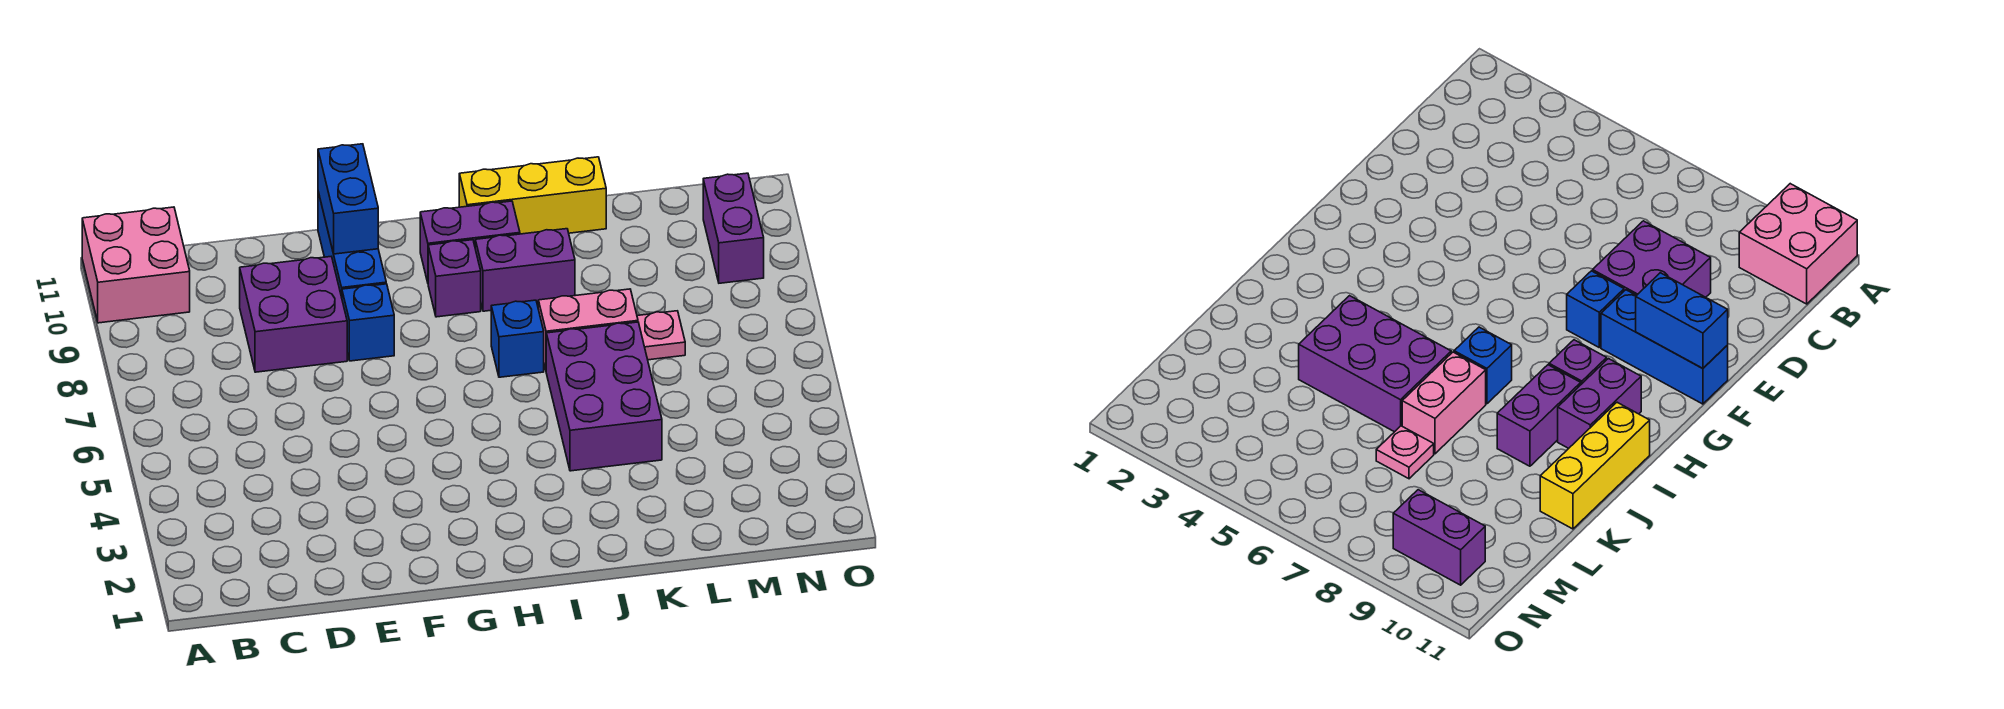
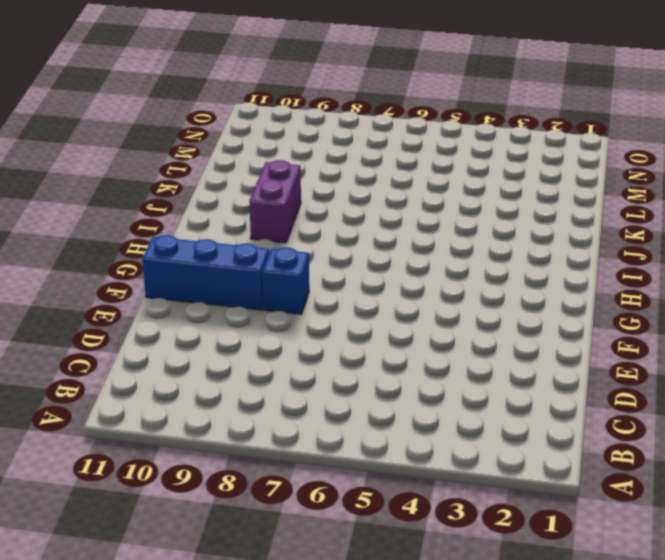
none -> pink brick A10:B11 level 1
none -> purple brick D8:E9 level 1
none -> purple brick H9 level 1

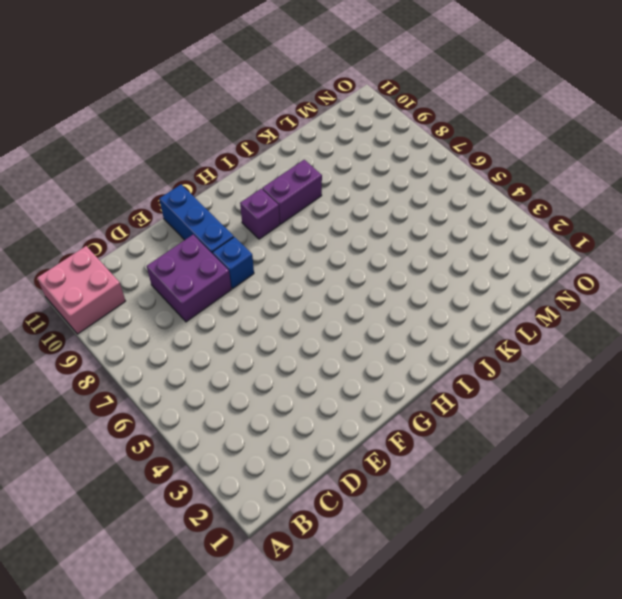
none -> purple brick H10:I10 level 1
none -> blue brick I7 level 1
none -> yellow brick I11:K11 level 1

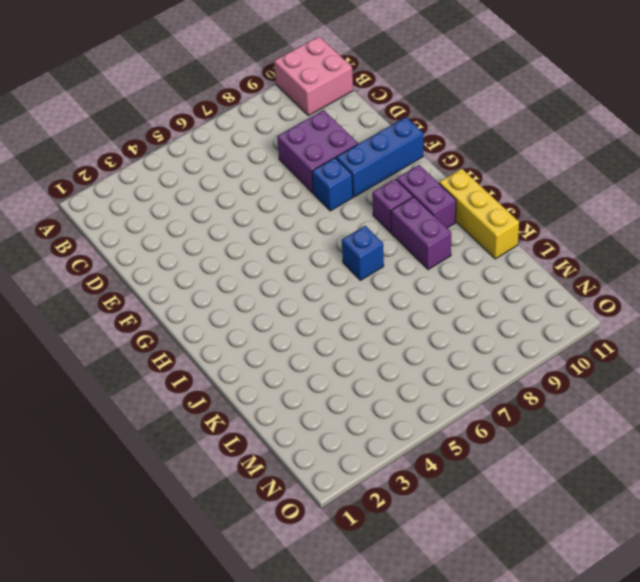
none -> purple brick J4:K6 level 1
none -> pink brick J7:K7 level 1
none -> pink plate L7 level 1

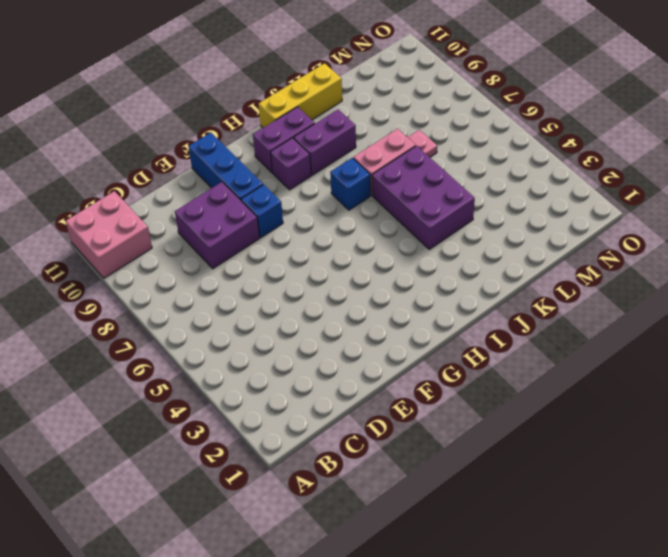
none -> purple brick N9:N10 level 1
none -> blue brick F10:F11 level 2

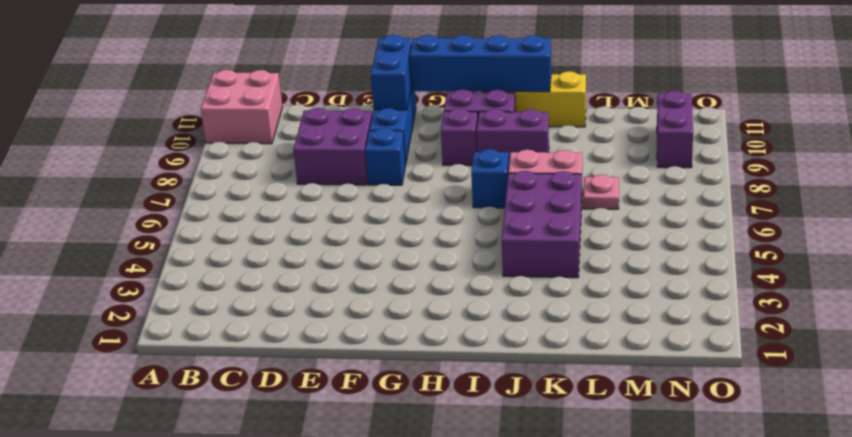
blue brick G11:J11 level 2 -> none

